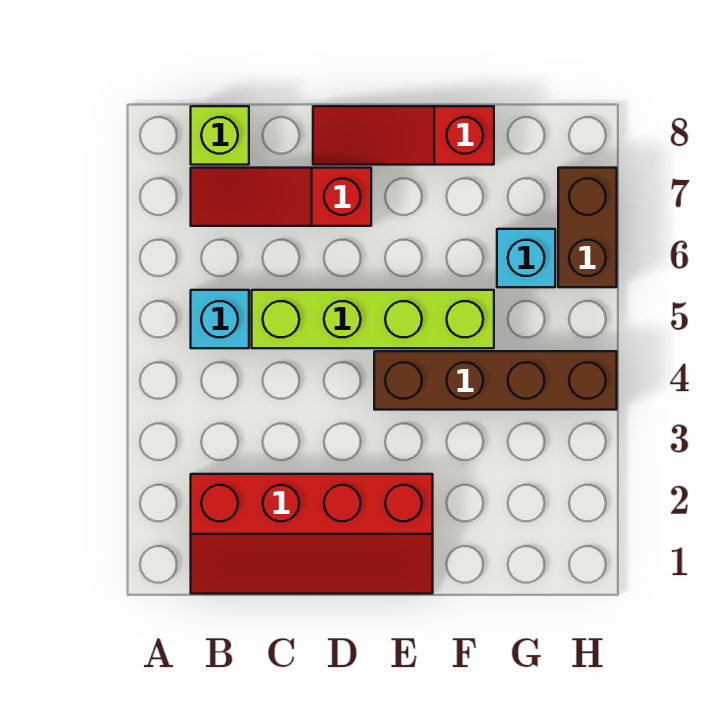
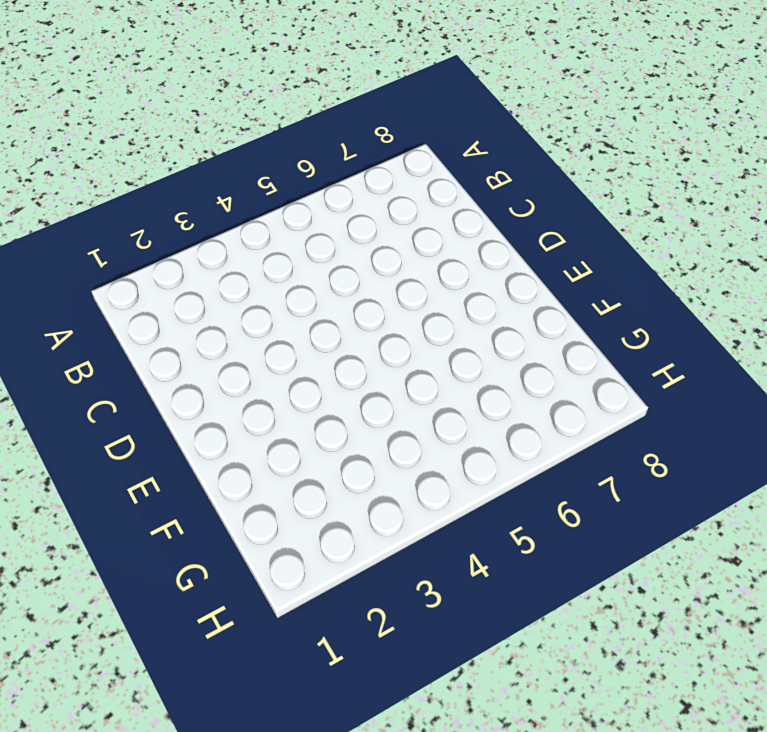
none -> red slope B1:E2 level 1 top 2
none -> cyan brick B5 level 1

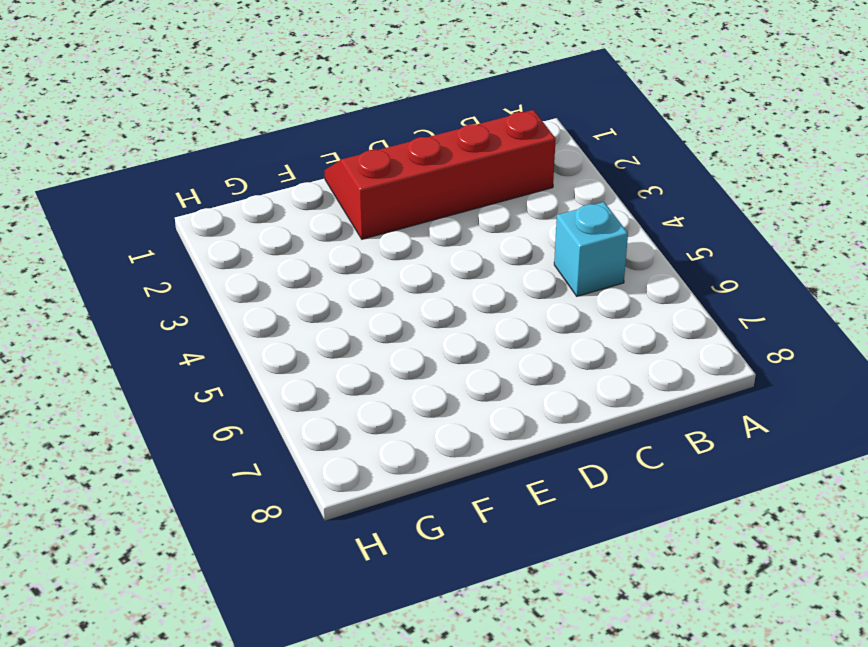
none -> red slope B7:D7 level 1 top D
none -> lime brick B8 level 1

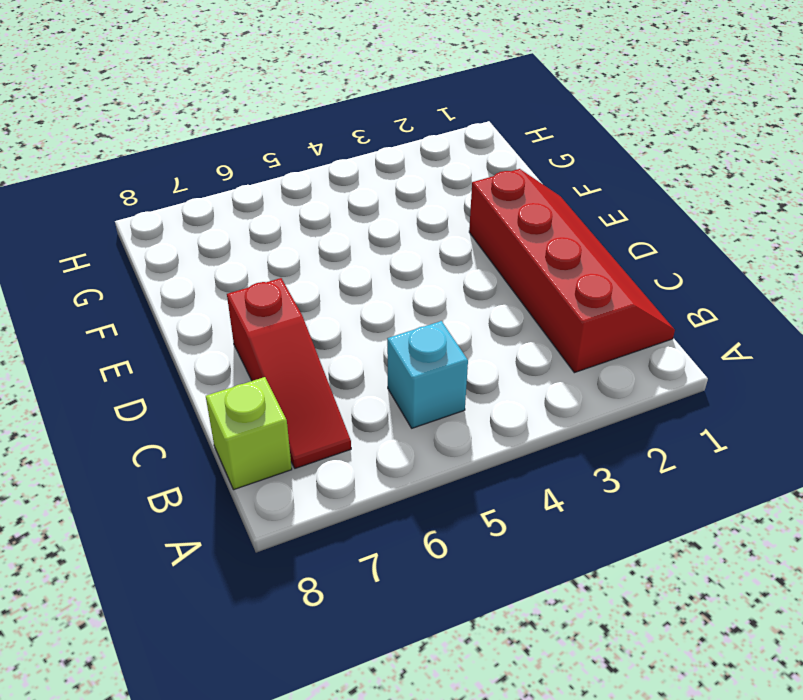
none -> lime brick C5:F5 level 1
none -> red slope D8:F8 level 1 top F

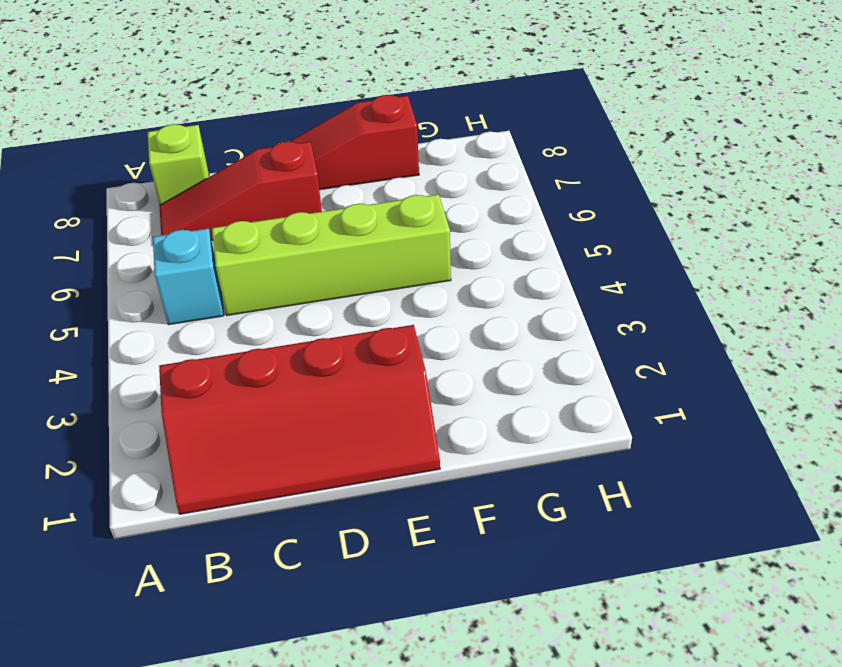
none -> brown brick E4:H4 level 1
none -> cyan brick G6 level 1

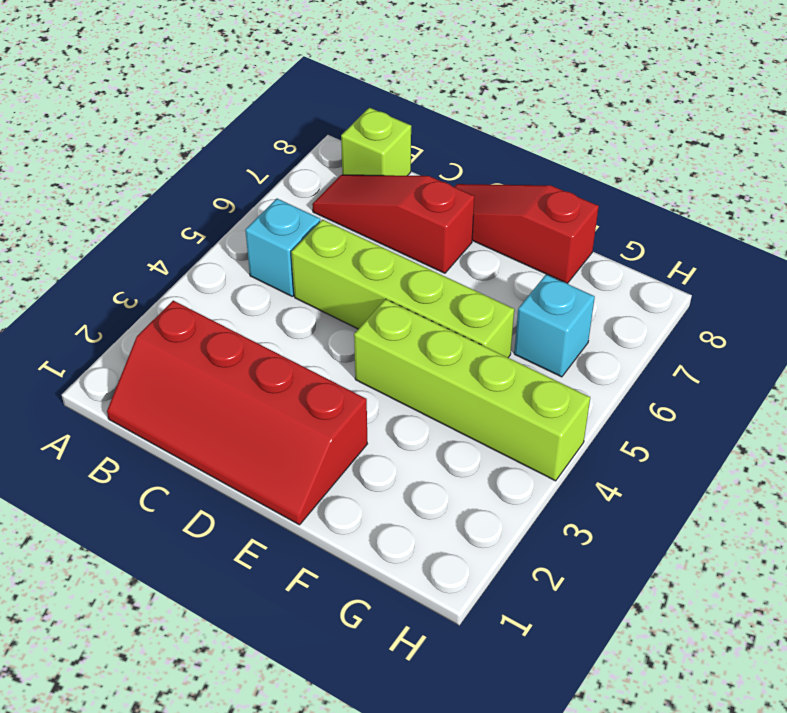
lime brick E4:H4 level 1 -> brown brick E4:H4 level 1
none -> brown brick H6:H7 level 1

